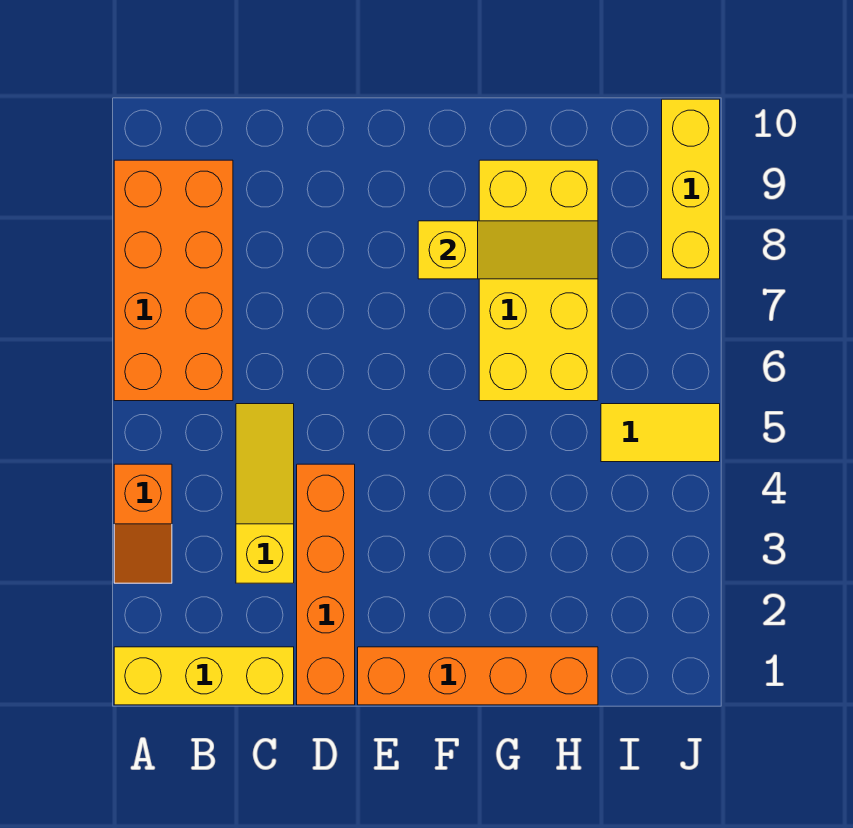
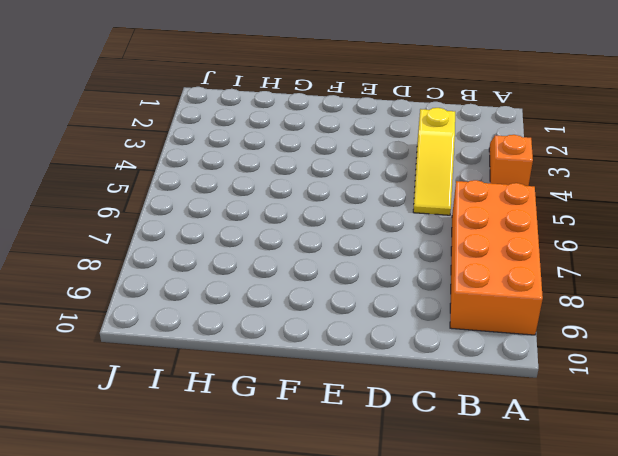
none -> yellow brick A1:C1 level 1
none -> orange brick D1:D4 level 1

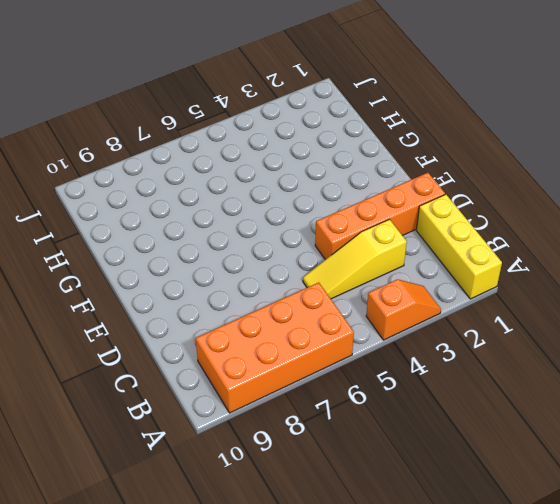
none -> orange brick E1:H1 level 1
none -> yellow brick G6:H9 level 1

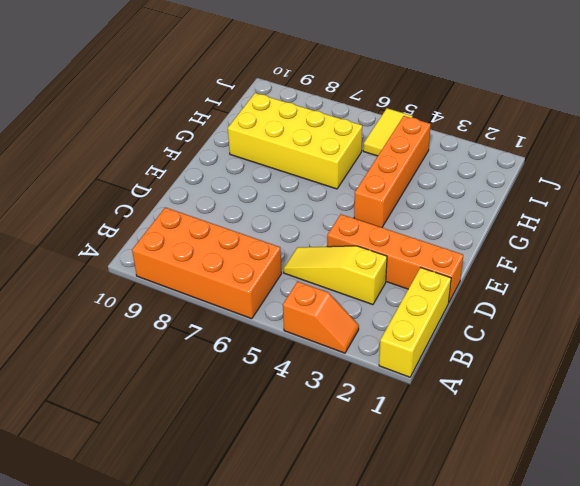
orange brick F4:I4 level 1 -> orange brick E1:H1 level 1
none -> yellow brick J8:J10 level 1
none -> yellow slope F8:H8 level 2 top F

